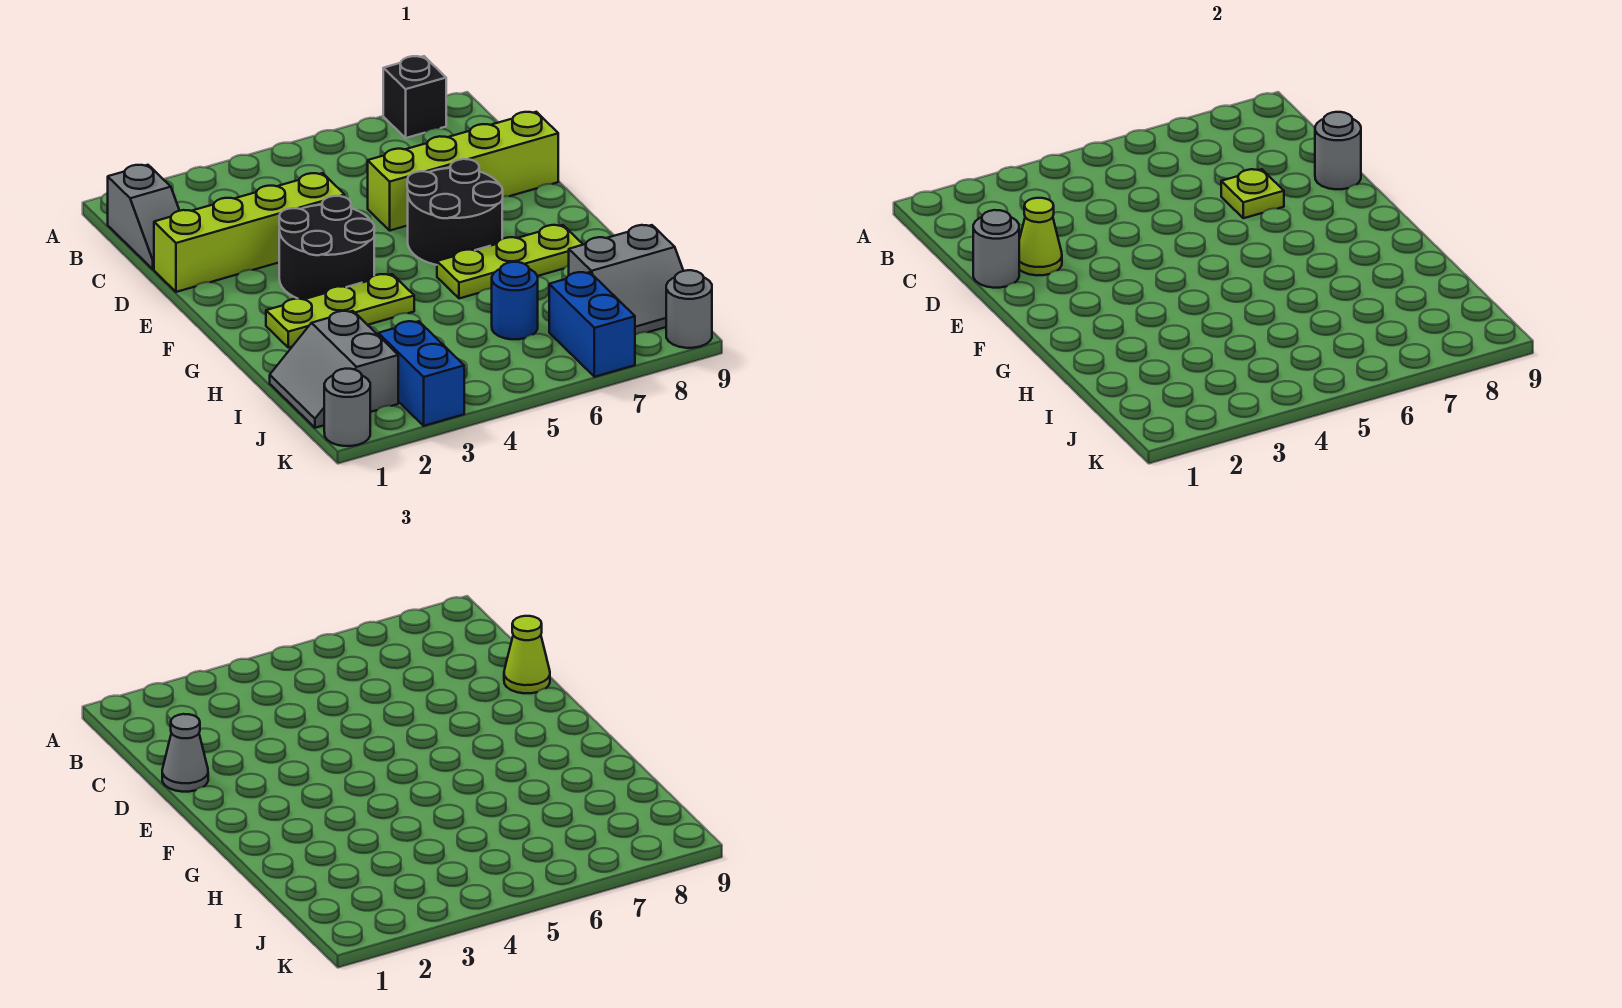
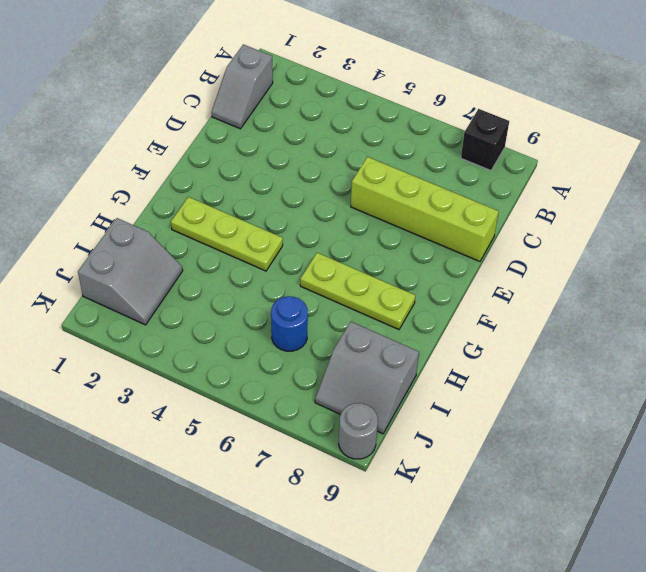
grey slope I1:J2 level 1 top 1 -> grey slope I1:J2 level 1 top 2
none -> lime brick D1:D4 level 1
none -> black round brick E3:F4 level 1
none -> black round brick E6:F7 level 1

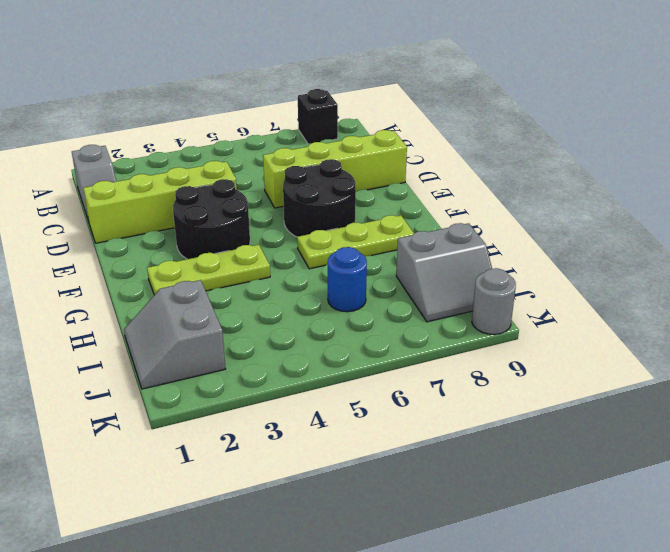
none -> blue brick J3:K3 level 1
none -> blue brick J7:K7 level 1
none -> grey round brick K1 level 1

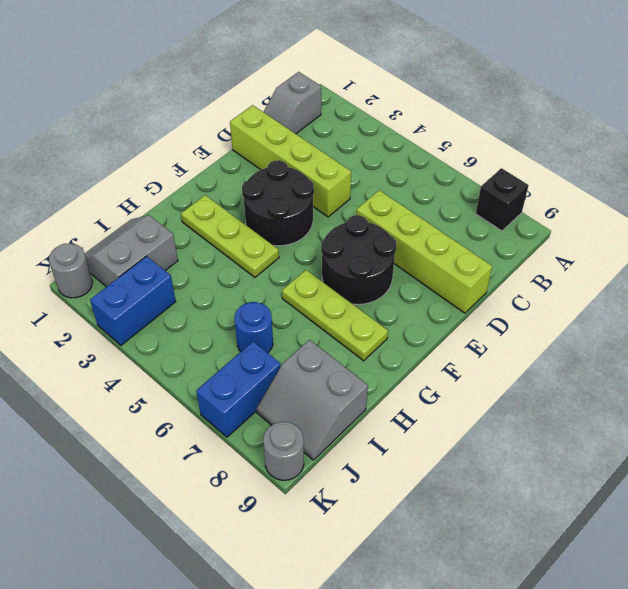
none -> grey round brick D1 level 2
none -> lime cone D2 level 2
none -> lime plate D7 level 2

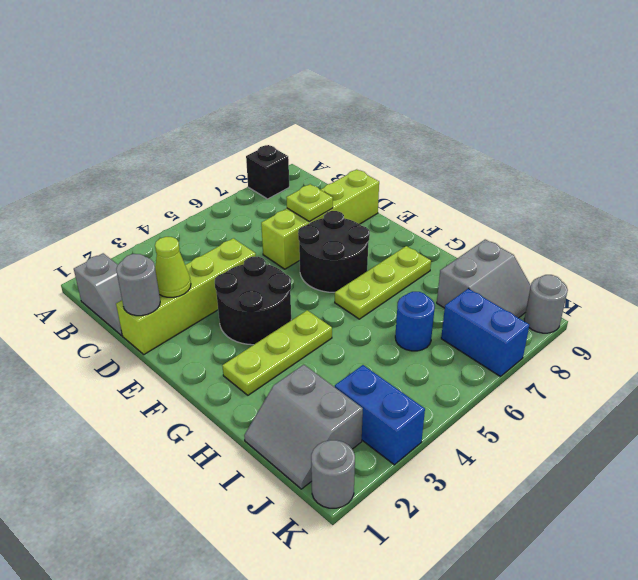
none -> grey round brick D9 level 2
none -> grey cone D1 level 3
none -> lime cone D9 level 3

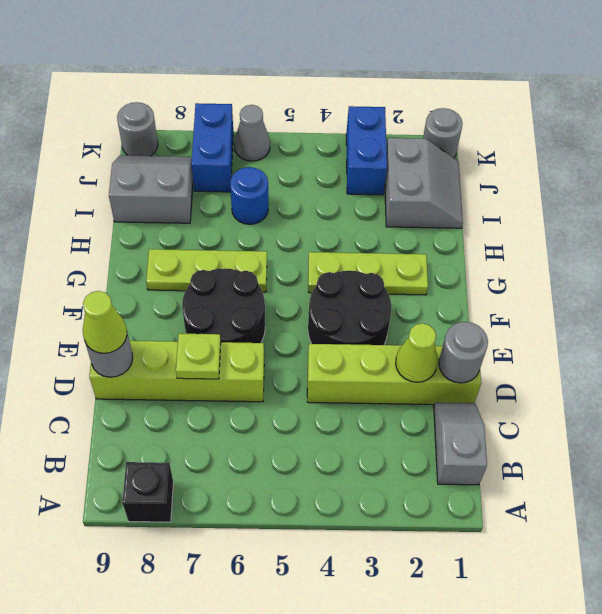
grey cone K6 level 1 -> grey cone D1 level 3

